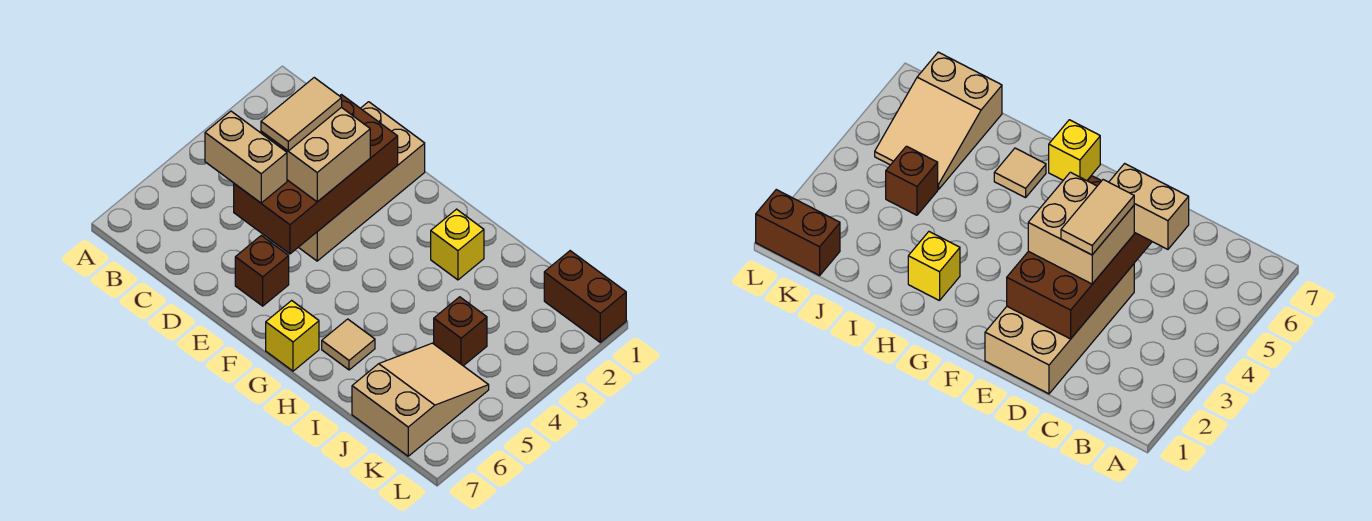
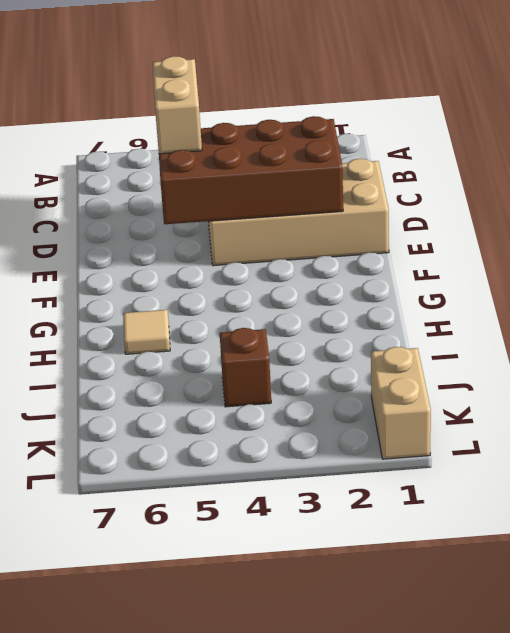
tan brick K1:L1 level 1 -> brown brick K1:L1 level 1
none -> brown brick E6 level 1
none -> yellow brick G7 level 1
none -> yellow brick H2 level 1

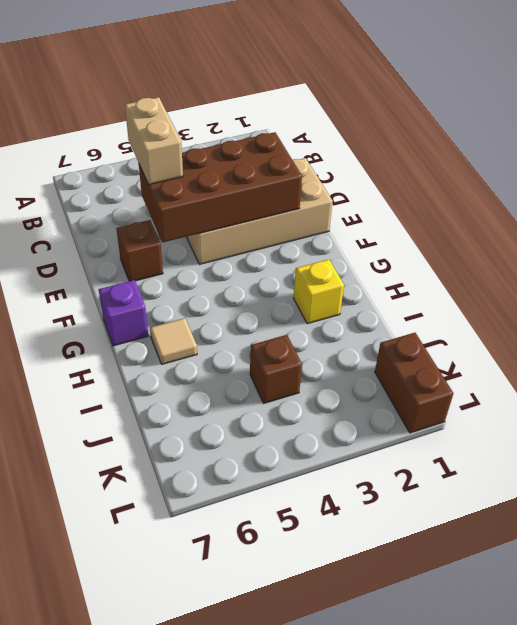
purple brick G7 level 1 -> yellow brick G7 level 1
none -> tan slope J5:K7 level 1 top 7
none -> tan brick D3:E4 level 3
none -> tan tile D3:D4 level 4

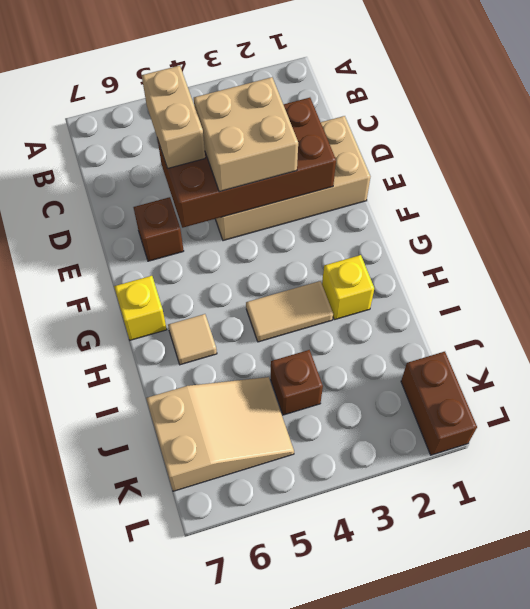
tan tile H3:H4 level 1 -> tan tile D3:D4 level 4

